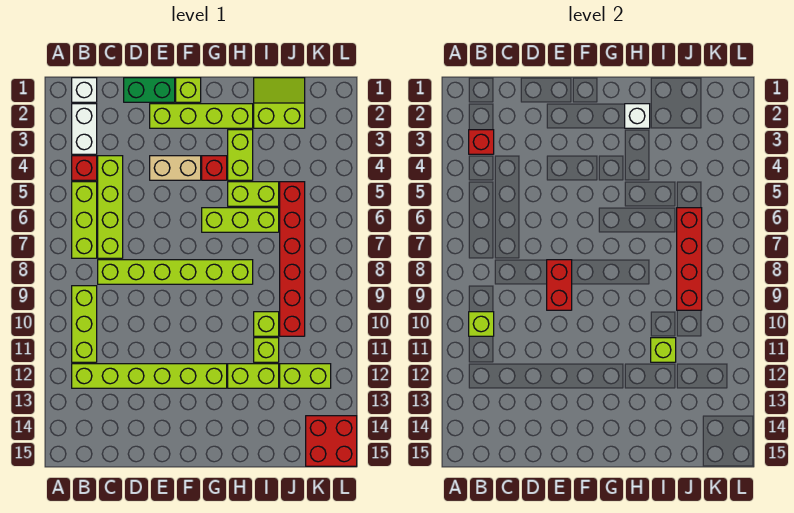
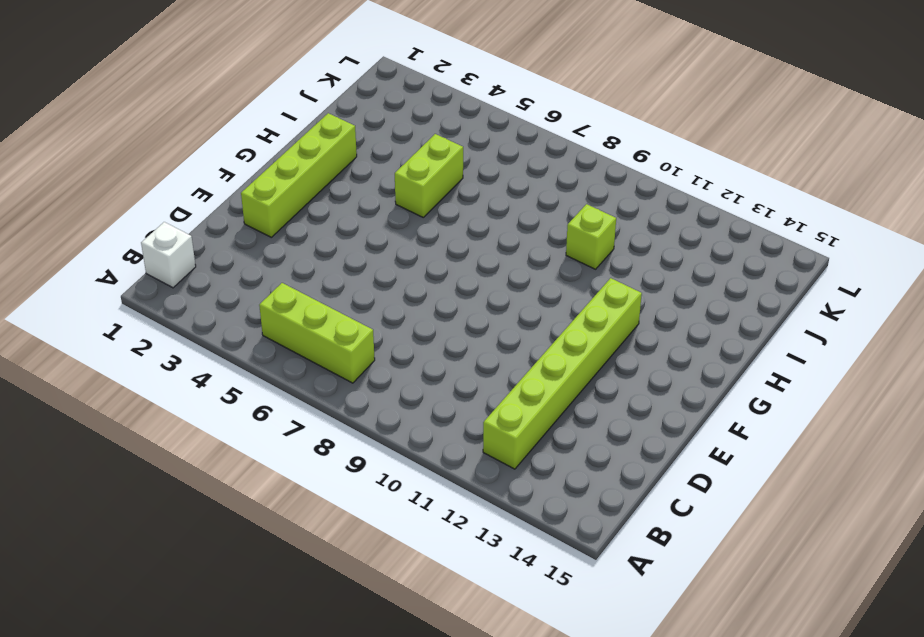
none -> white brick B2:B3 level 1
none -> red brick B4 level 1
none -> lime brick B9:B11 level 1

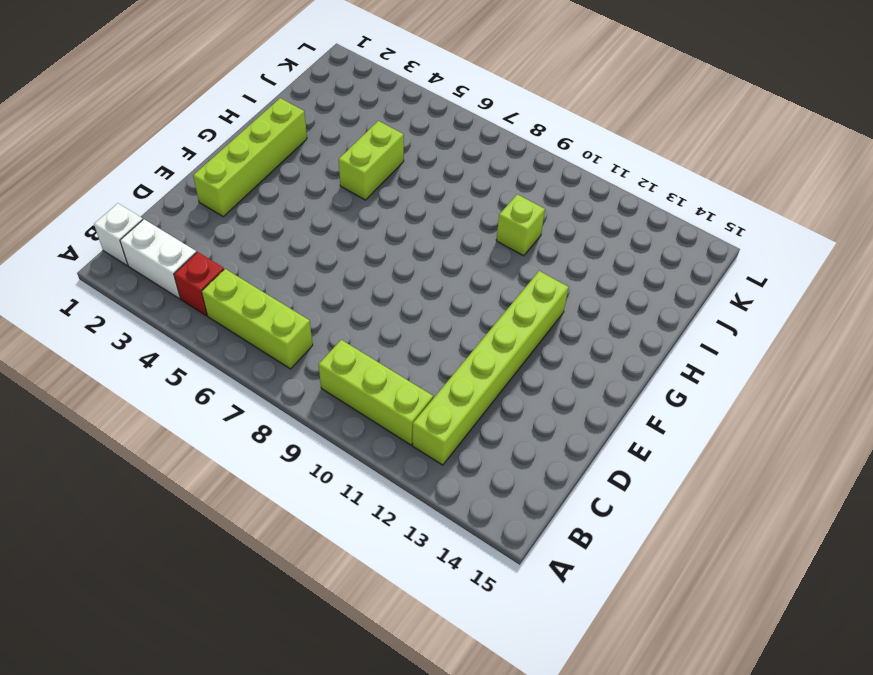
none -> lime brick C4:C7 level 1
none -> lime brick C8:H8 level 1
none -> green brick D1:E1 level 1

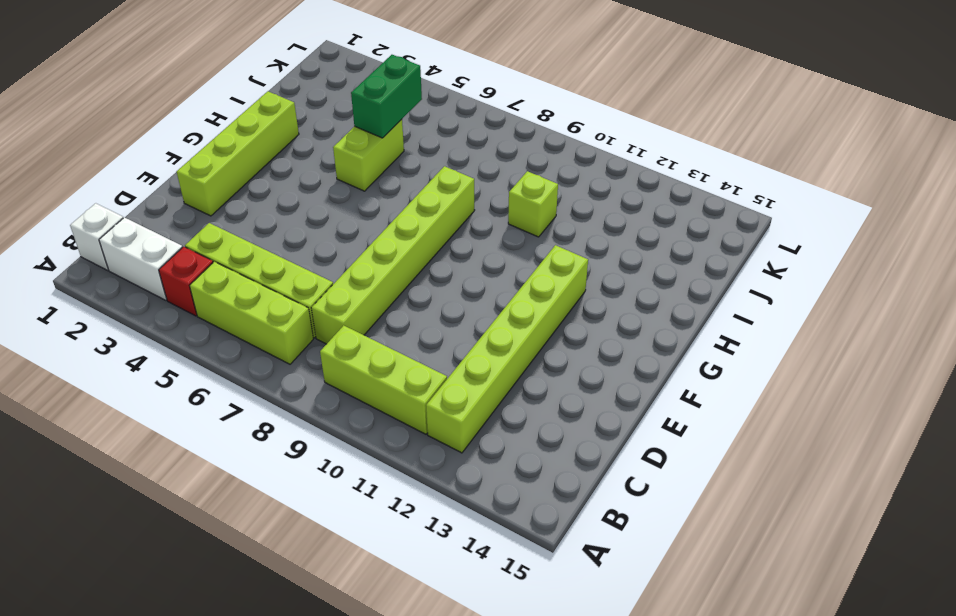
green brick I5:J5 level 2 -> green brick D1:E1 level 1
none -> tan brick E4:F4 level 1
none -> lime brick F1 level 1
none -> red brick G4 level 1

